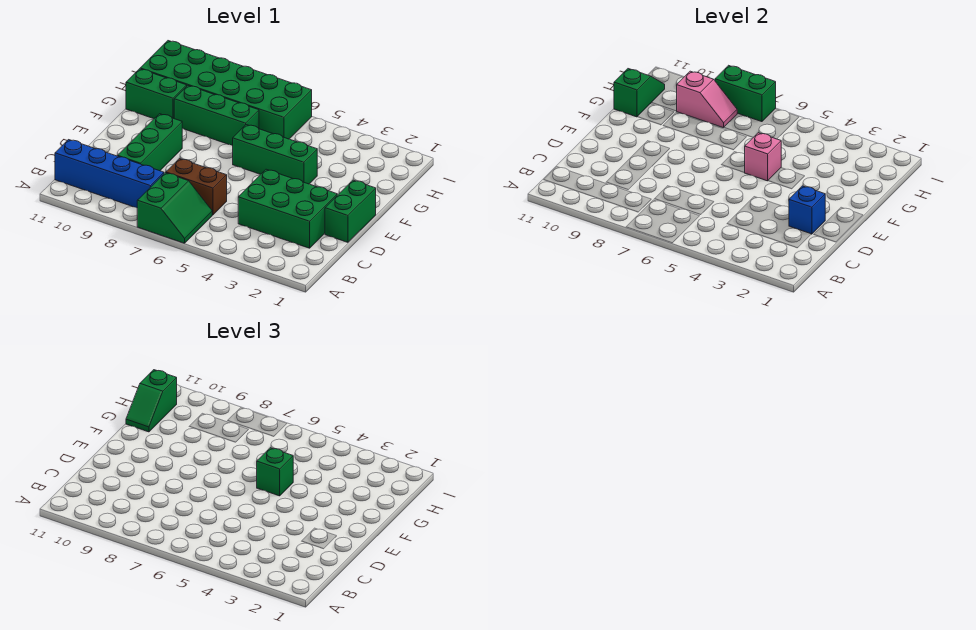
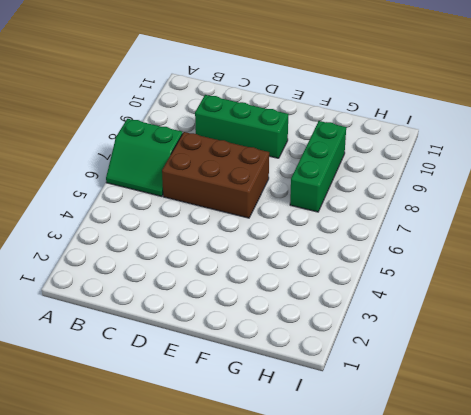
brown brick C6:E7 level 1 -> brown brick C6:C7 level 1
none -> blue brick B8:B11 level 1
none -> green brick C2:D4 level 1
none -> green brick D1:E1 level 1

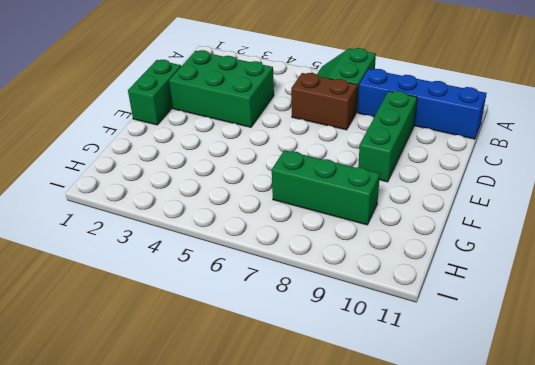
none -> green brick F4:F6 level 1
none -> green brick G10:G11 level 1
none -> green brick H6:I11 level 1

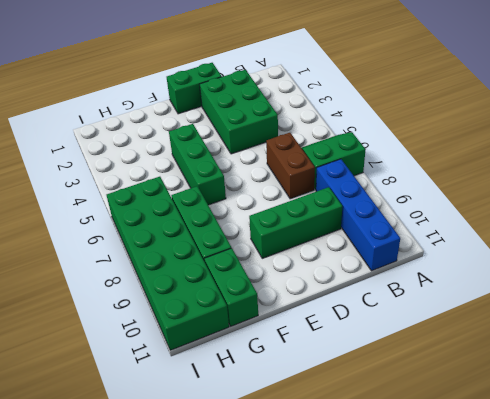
none -> blue brick D2 level 2
none -> pink brick F5 level 2
none -> green slope G11:H11 level 2 top G

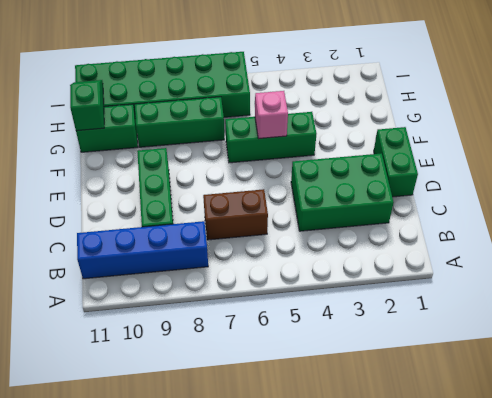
none -> green slope A6:B7 level 1 top 7
none -> blue brick D2 level 2
none -> pink slope H8:H9 level 2 top 9

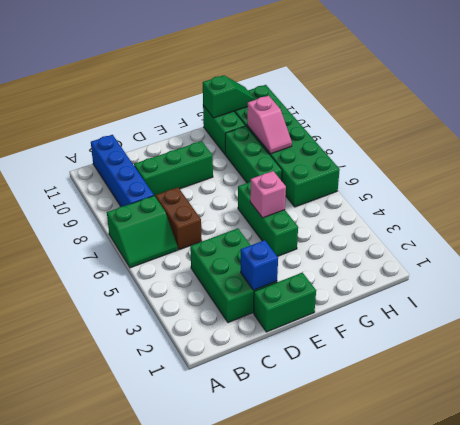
none -> green brick I7:I8 level 2
none -> green brick F5 level 3
none -> green slope G11:H11 level 3 top H

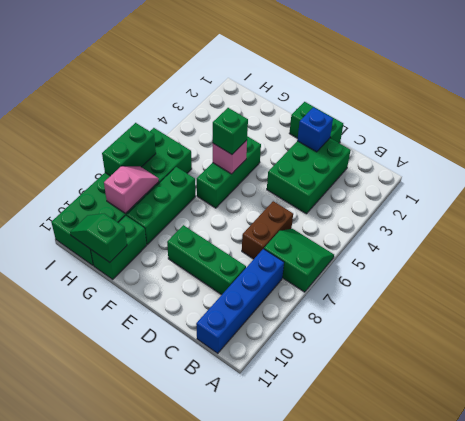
none -> green slope G11:H11 level 3 top H

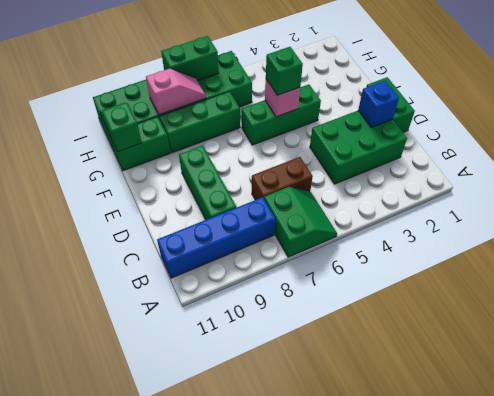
none -> green slope G11:H11 level 3 top H

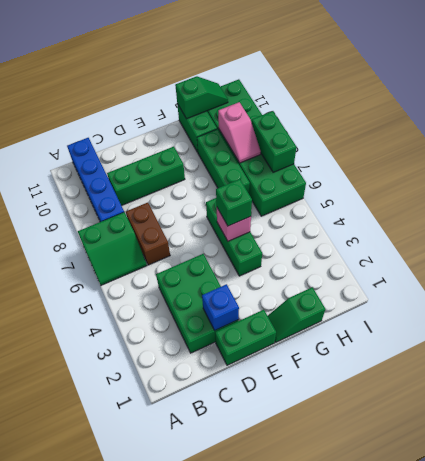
green slope F1:G1 level 1 top G -> green slope G11:H11 level 3 top H

